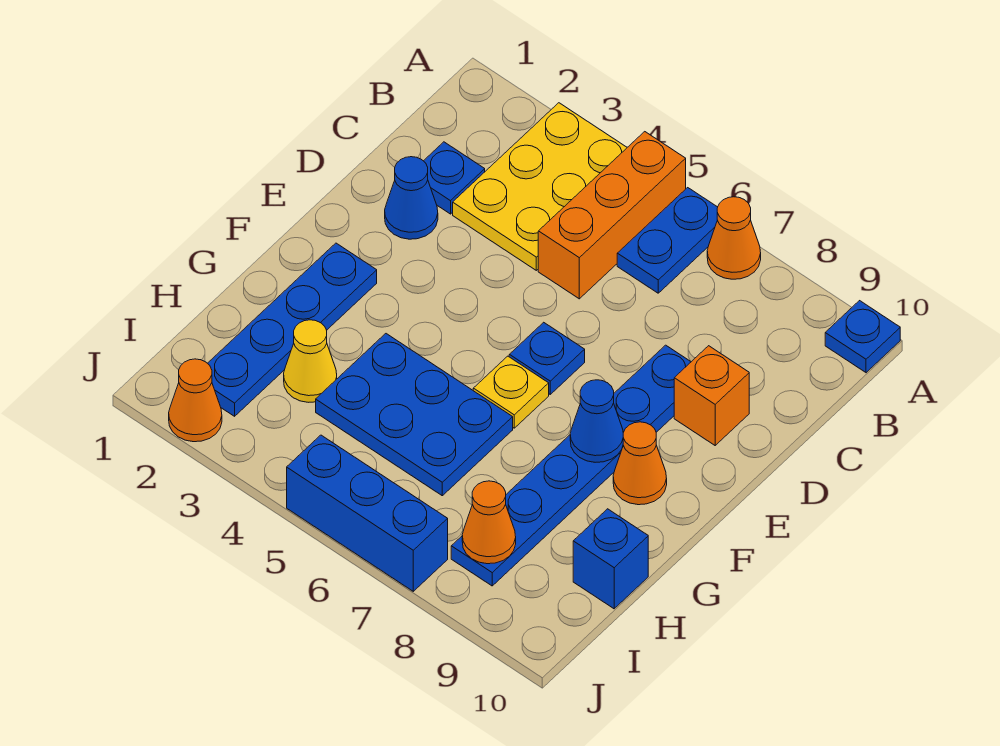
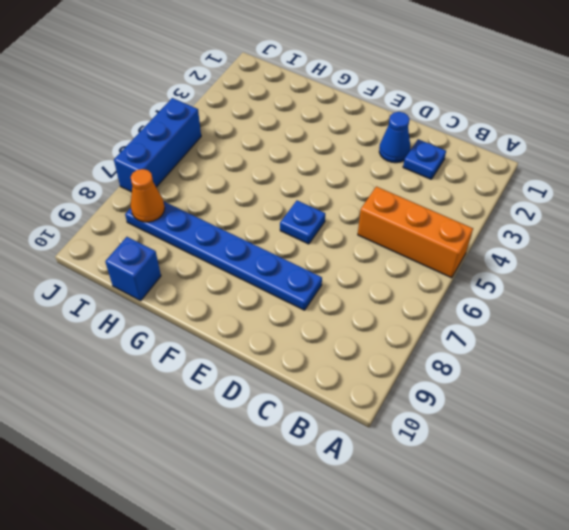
none -> yellow plate A3:C4 level 1
none -> blue plate A6:B6 level 1
none -> orange cone A7 level 1

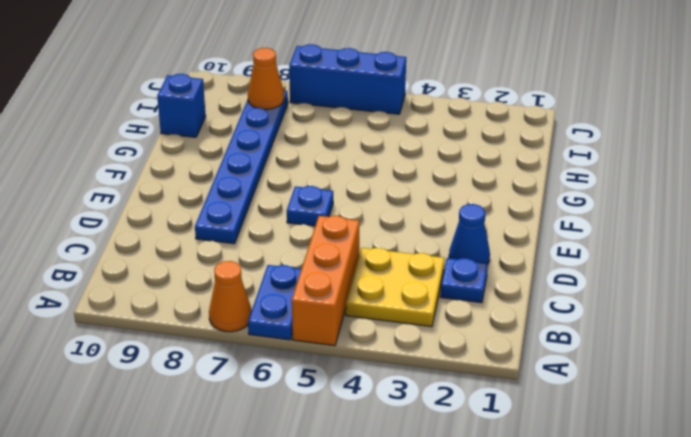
yellow plate B3:C4 level 1 -> yellow plate A3:C4 level 1
none -> blue plate A10 level 1
none -> orange brick D9 level 1
none -> blue plate F2:I2 level 1

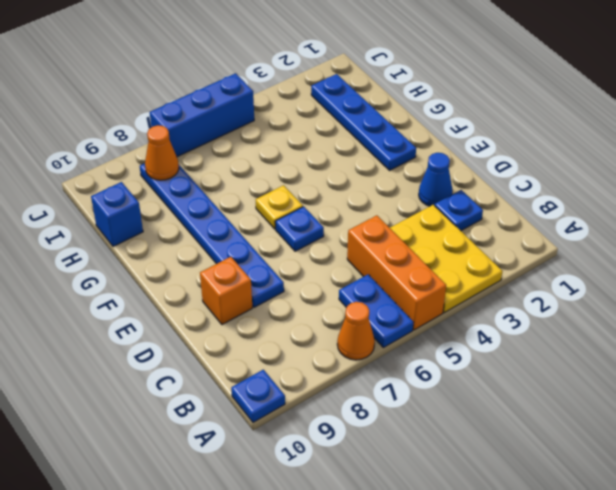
none -> orange cone F9 level 1
none -> blue plate G4:H6 level 1
none -> yellow cone H3 level 1

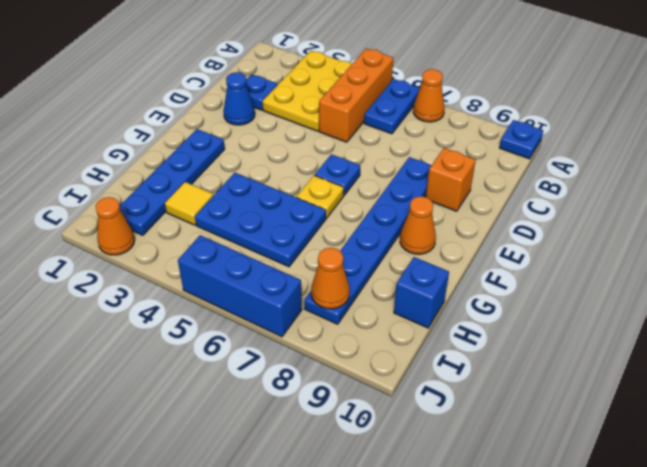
yellow tile H3 level 1 -> yellow cone H3 level 1
none -> blue cone F8 level 2

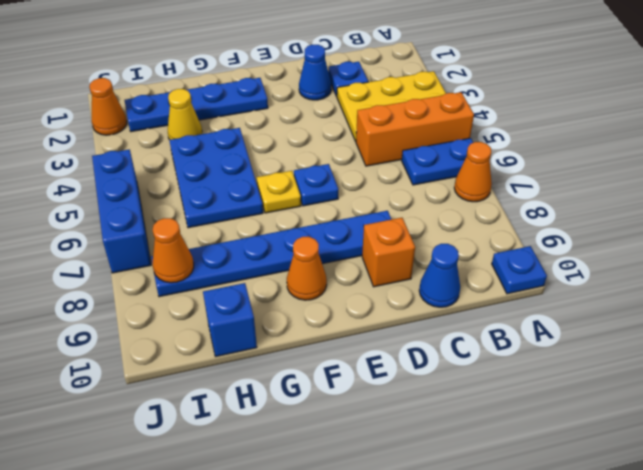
blue cone C10 level 1 -> blue cone F8 level 2

